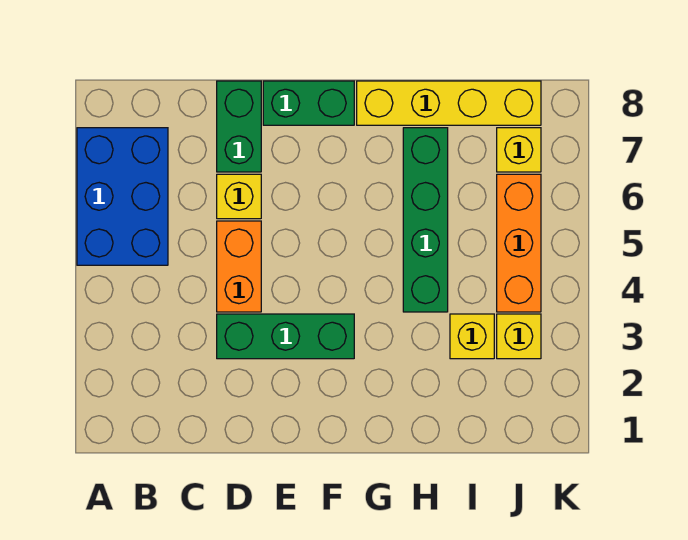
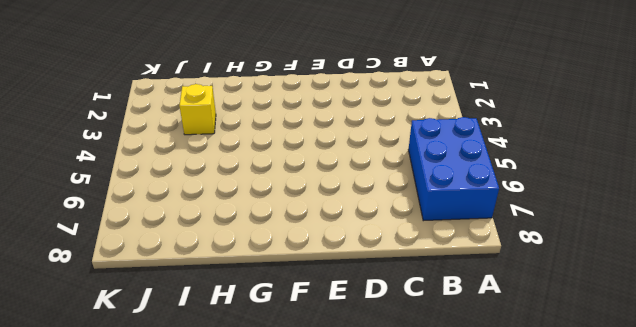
none -> green brick D3:F3 level 1
none -> orange brick D4:D5 level 1
none -> yellow brick D6 level 1

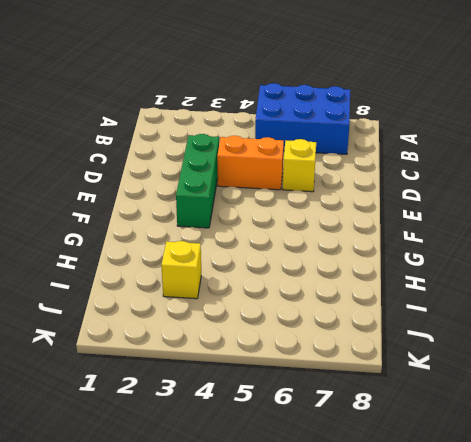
none -> green brick D7:D8 level 1
none -> green brick E8:F8 level 1
none -> yellow brick G8:J8 level 1

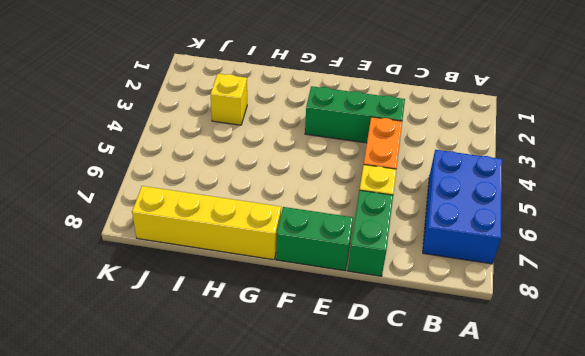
none -> green brick H4:H7 level 1
none -> yellow brick J3 level 1
none -> orange brick J4:J6 level 1

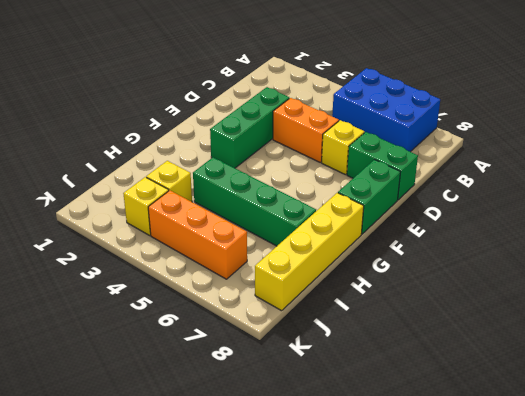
none -> yellow brick J7 level 1

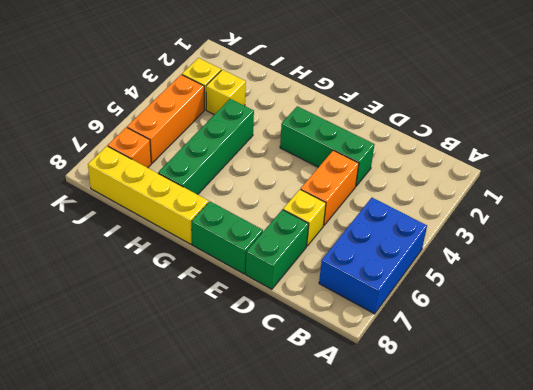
orange brick J7 level 1 -> yellow brick J7 level 1

